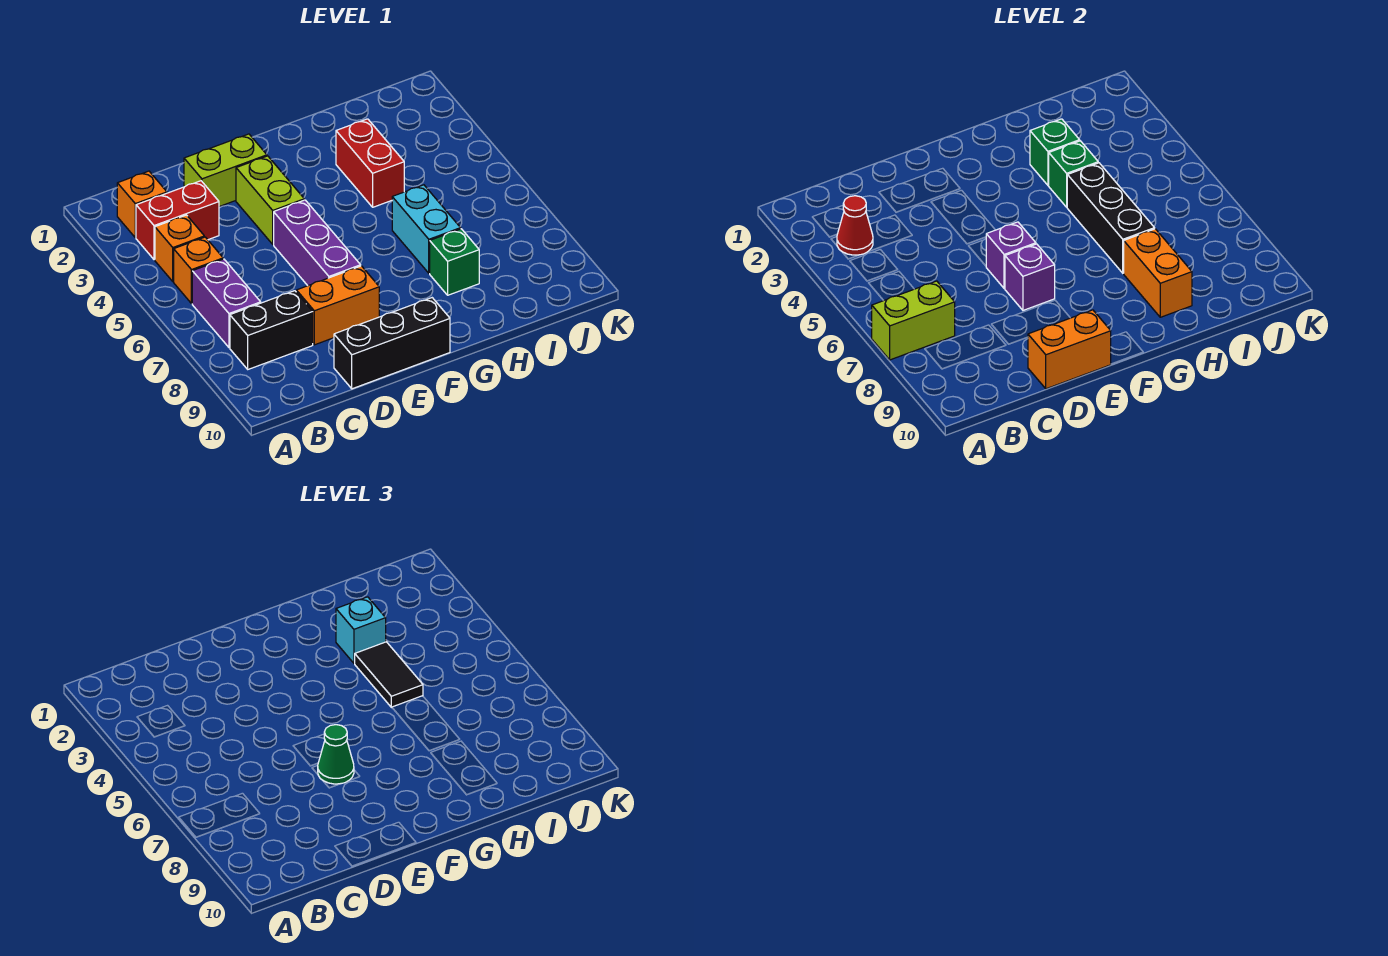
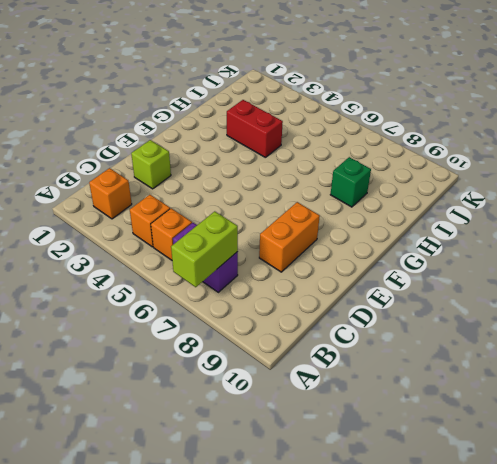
lime brick D2 level 1 -> lime brick D2:E2 level 1
none -> red brick B3:C3 level 1
none -> black brick B8:C8 level 1
none -> black brick D10:F10 level 1

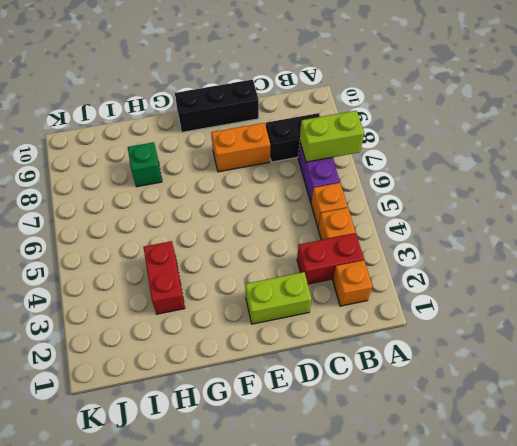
none -> lime brick E3:E4 level 1
none -> purple brick E5:E7 level 1
none -> cyan brick H6:H7 level 1

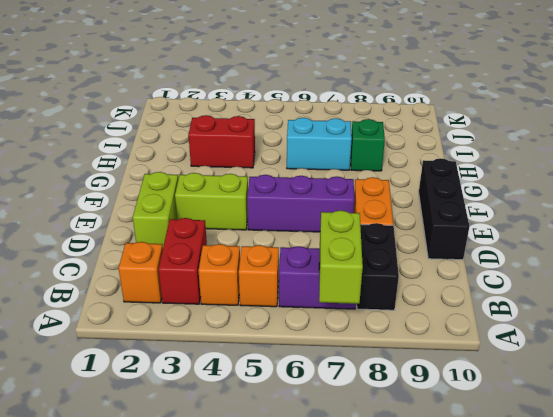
none -> red cone B3 level 2
none -> orange brick D10:E10 level 2
none -> purple brick E6 level 2

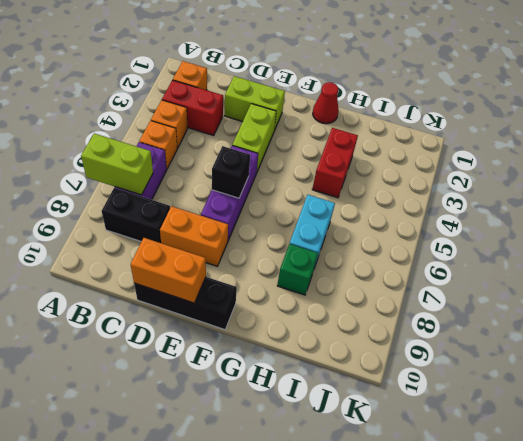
black brick E6 level 2 -> purple brick E6 level 2
red cone G1 level 1 -> red cone B3 level 2
none -> purple brick E7 level 2
none -> green brick H3 level 2
none -> green brick H4 level 2

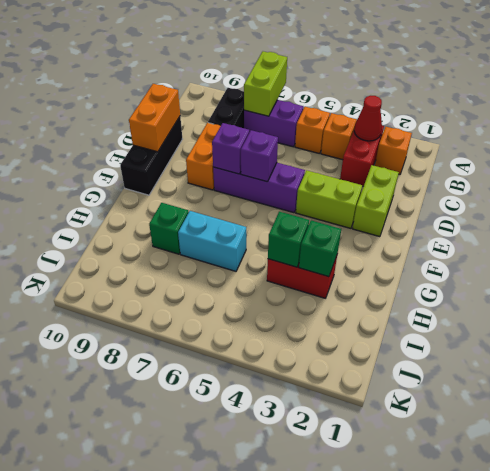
none -> black brick H5:H7 level 2
none -> orange brick H8:H9 level 2
none -> green cone E7 level 3

